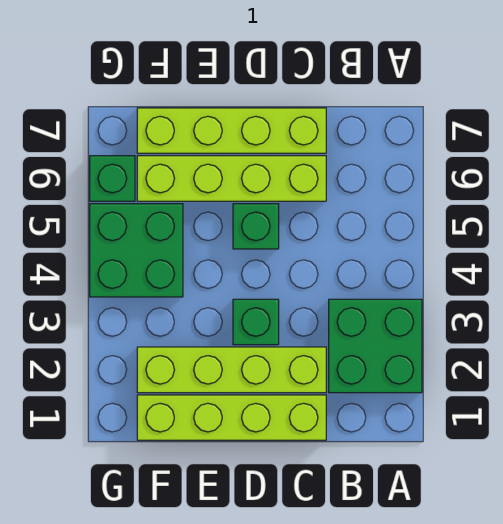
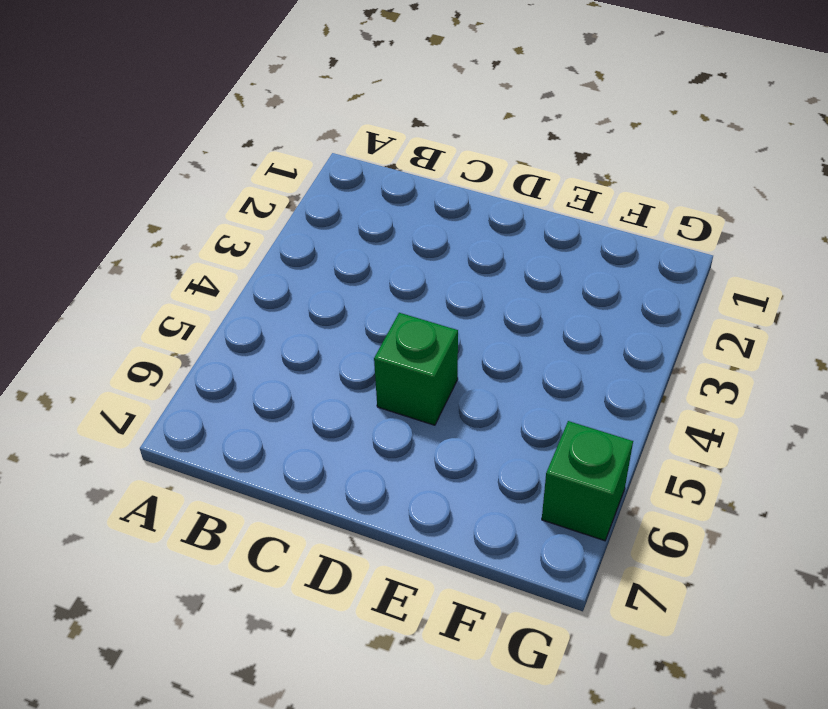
none -> green brick A2:B3 level 1
none -> lime brick C1:F1 level 1

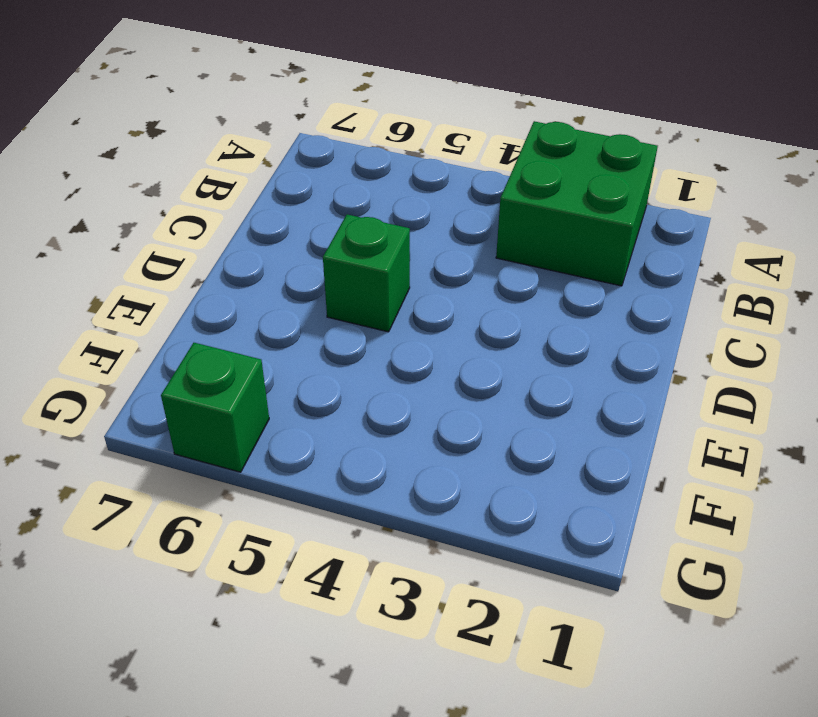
none -> lime brick C1:F1 level 1
none -> lime brick C2:F2 level 1

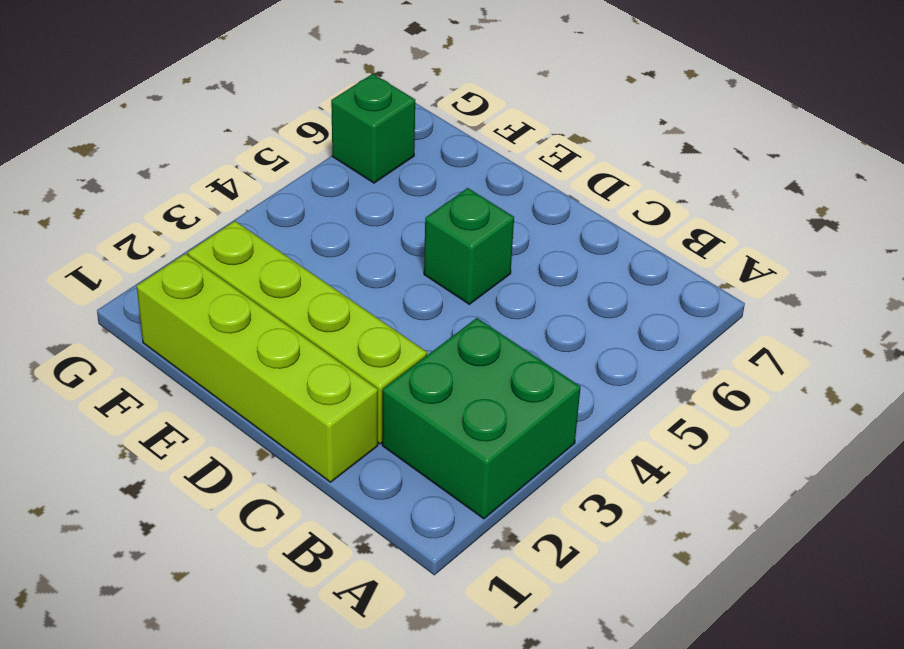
none -> lime brick C6:F6 level 1
none -> lime brick C7:F7 level 1

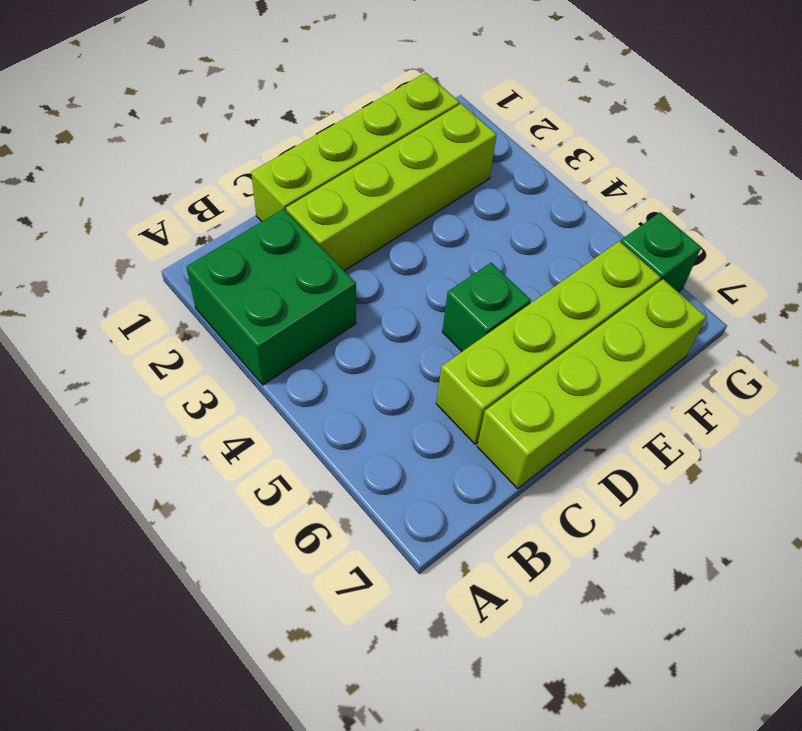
none -> green brick D3 level 1
none -> green brick F4:G5 level 1

